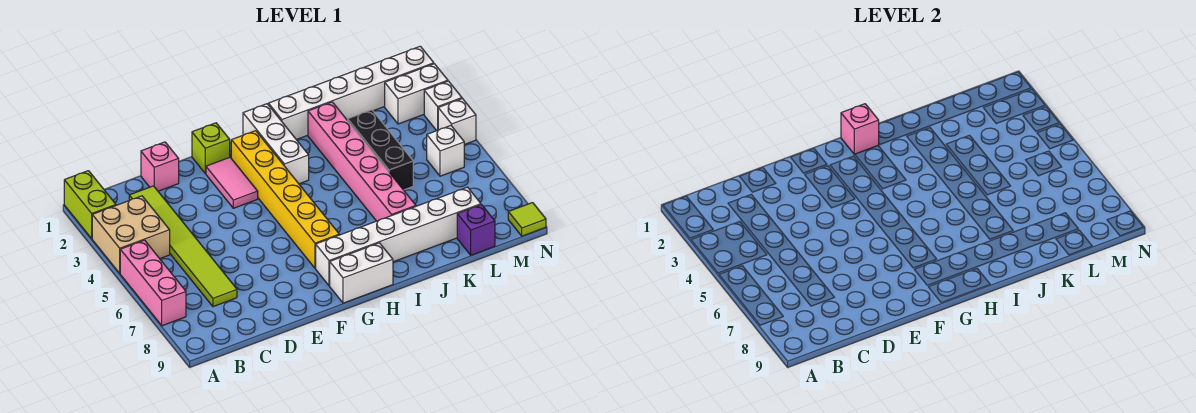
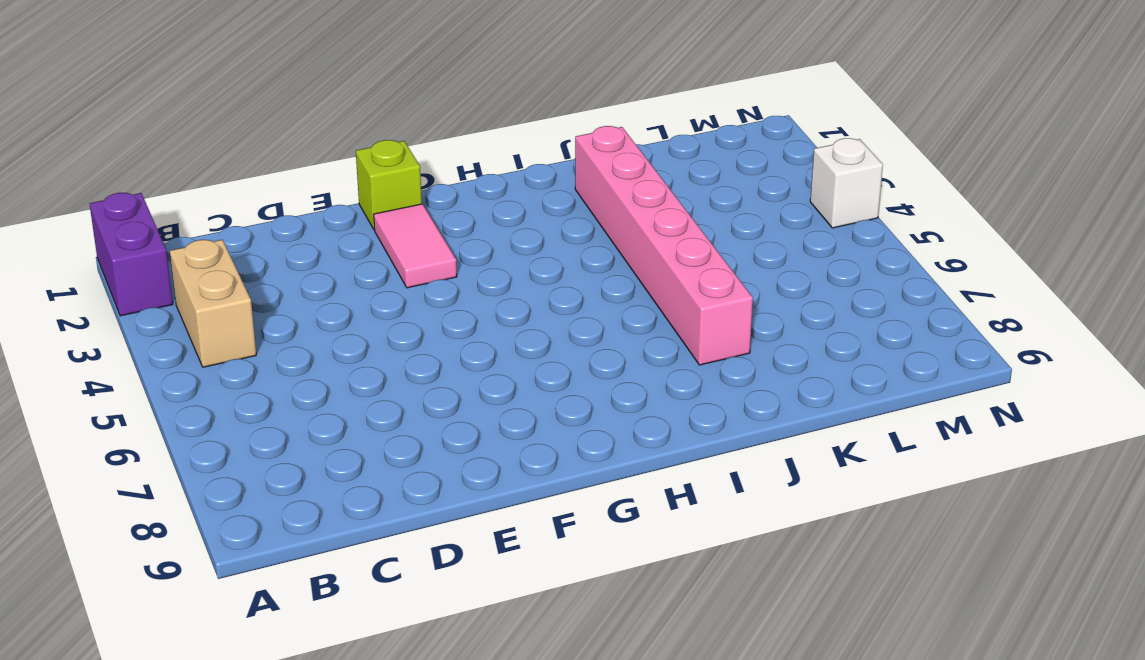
purple brick A1:A2 level 1 -> lime brick A1:A2 level 1
tan brick B3:B4 level 1 -> tan brick A3:B4 level 1
none -> pink brick A5:A7 level 1
none -> lime tile C2:C7 level 1
none -> pink brick D1 level 1

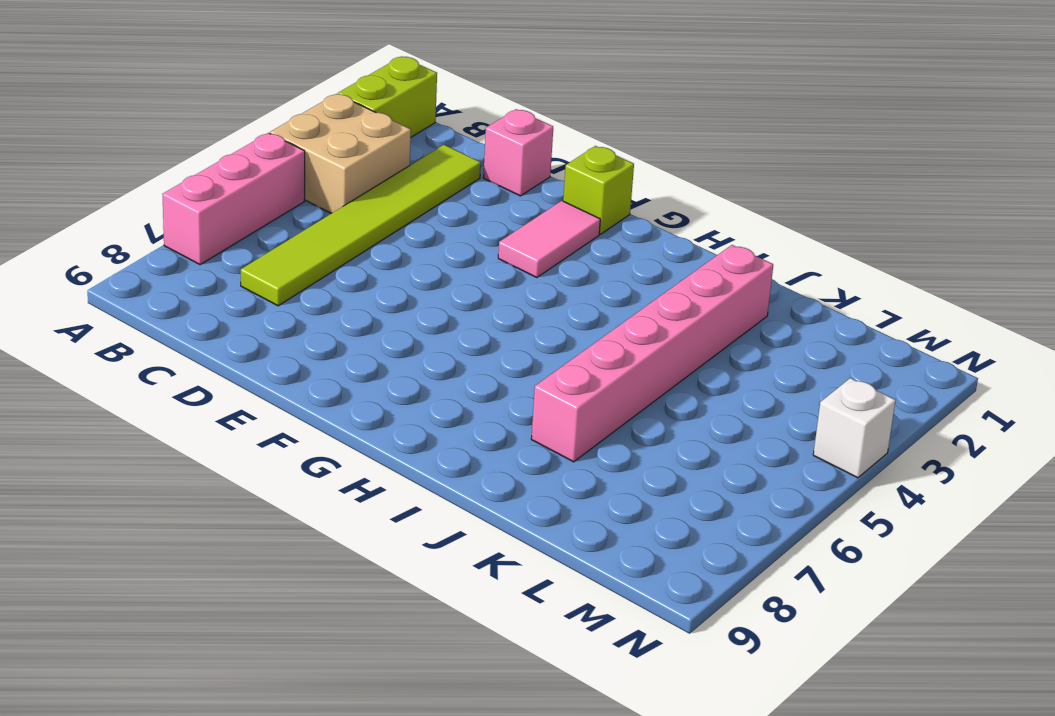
none -> yellow brick G2:G7 level 1
none -> white brick G8:L8 level 1
none -> white brick G9:H9 level 1

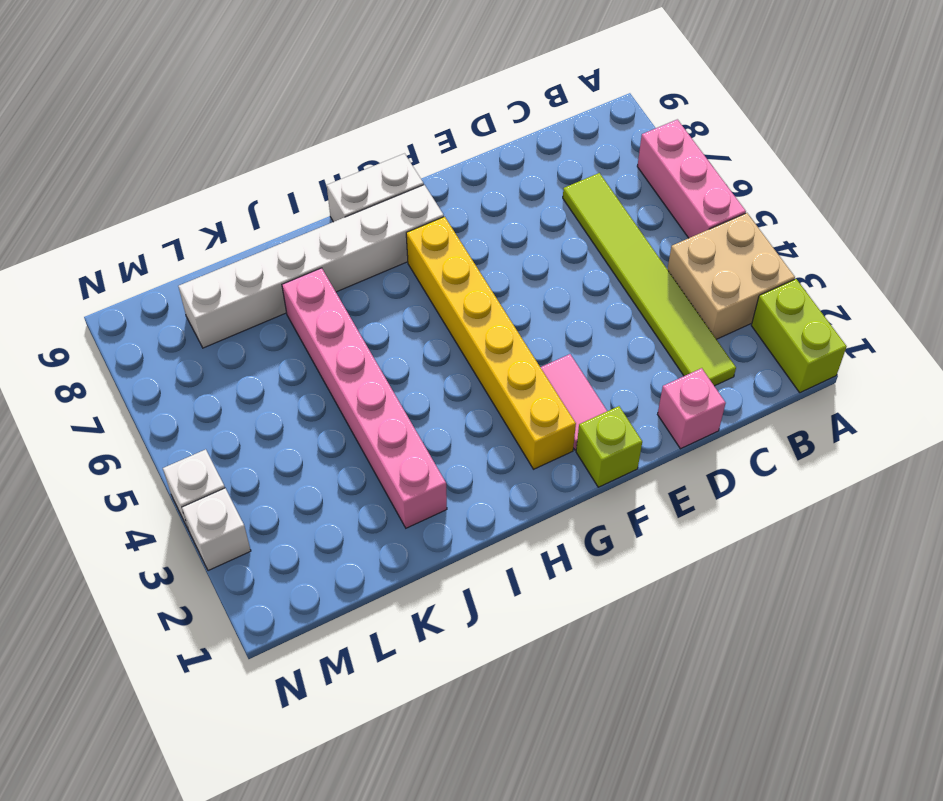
none -> white brick H1:H3 level 1
none -> white brick I1:N1 level 1
none -> black brick K3:K5 level 1

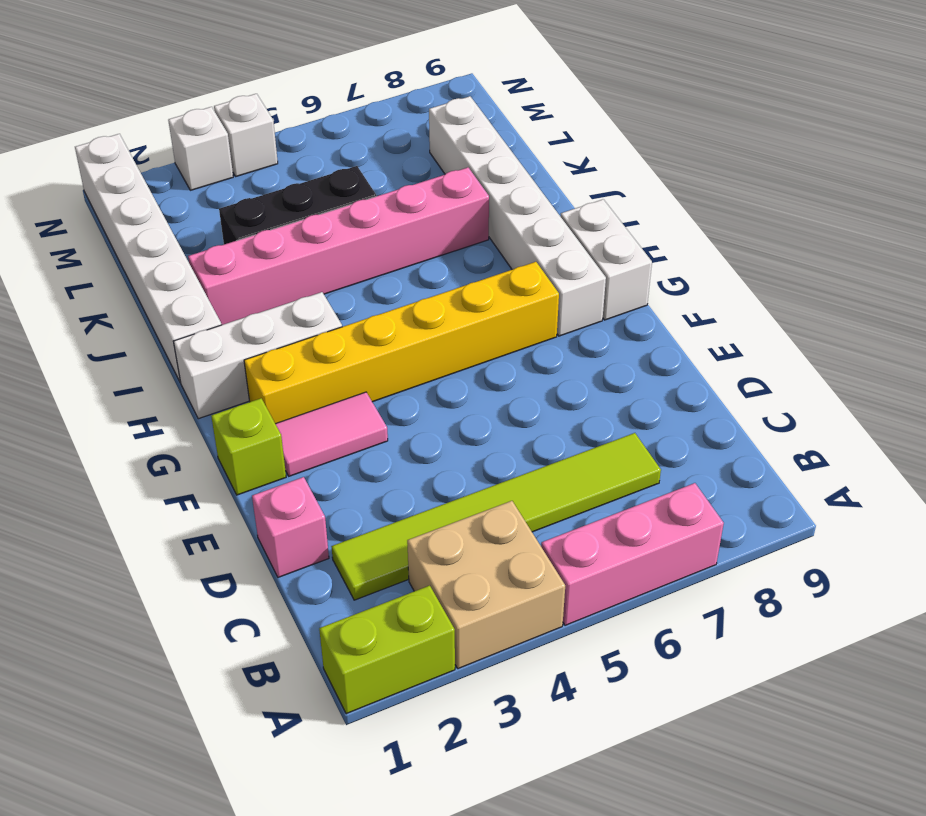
none -> purple brick L9 level 1
none -> white brick M2:N2 level 1
none -> white brick M5 level 1

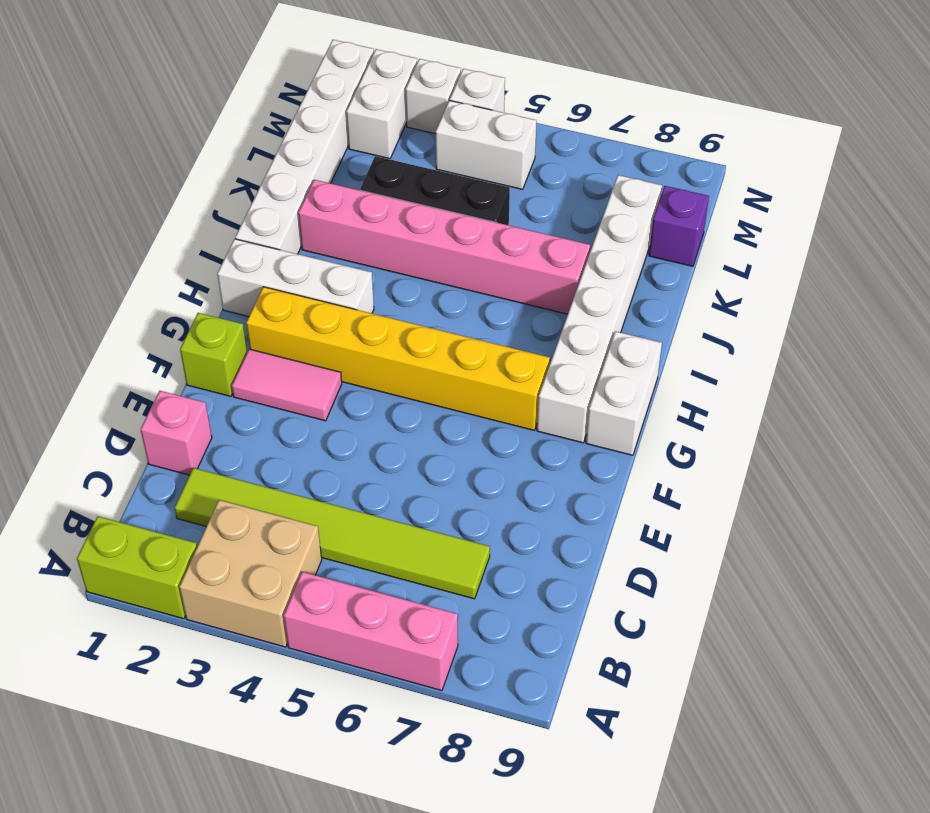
white brick M4:M5 level 1 -> white brick M5 level 1
none -> lime tile N9 level 1
none -> pink brick H1 level 2

